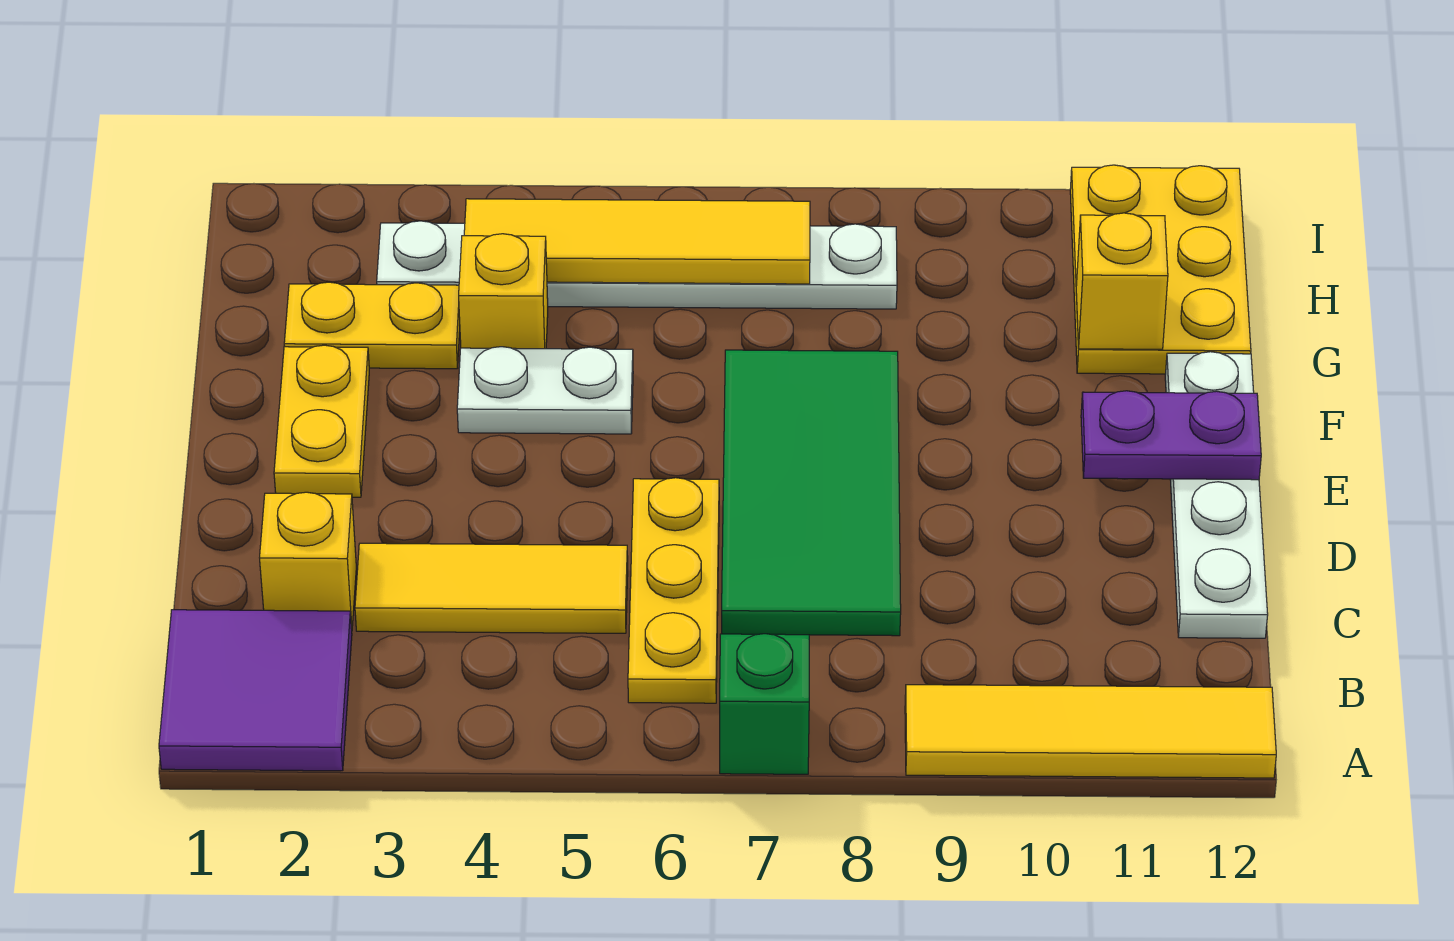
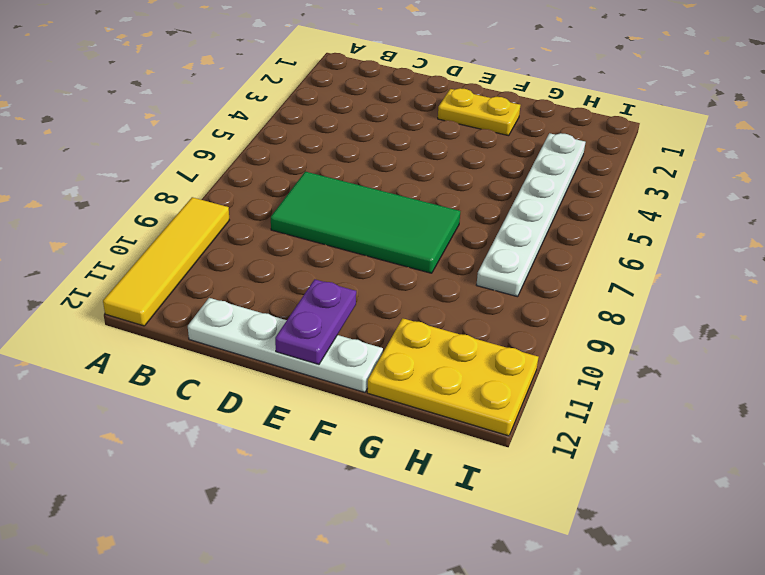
none -> purple tile A1:B2 level 1
none -> green brick A7 level 1
none -> yellow plate B6:D6 level 1

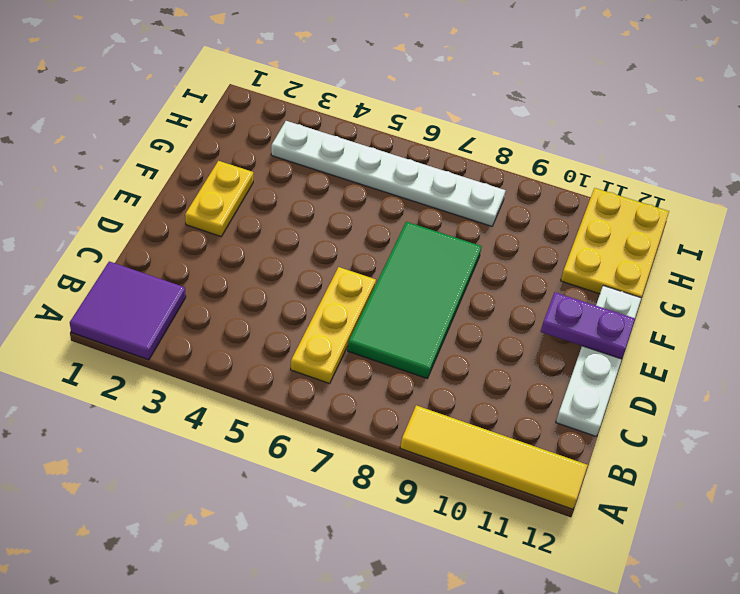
none -> green brick A7 level 1
none -> yellow brick C2 level 1
none -> yellow tile C3:C5 level 1

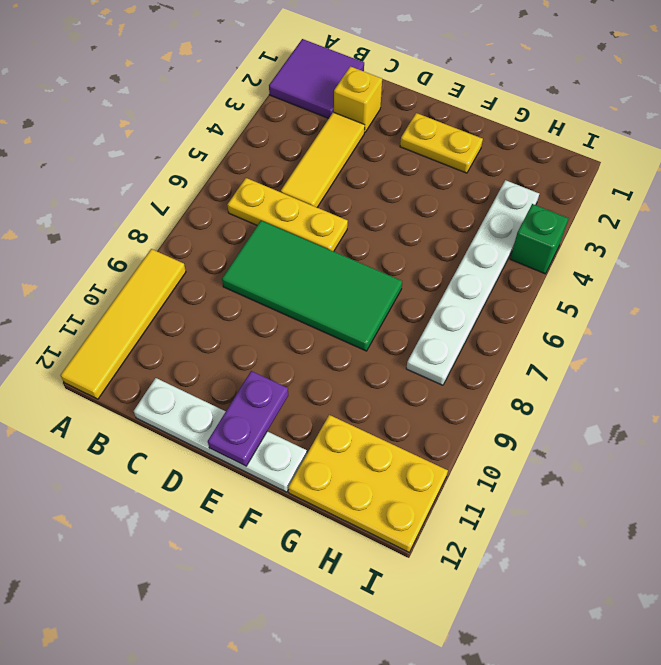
green brick I4 level 1 -> green brick A7 level 1
none -> white plate F4:F5 level 1
none -> yellow plate G2:G3 level 1
none -> yellow brick G4 level 1

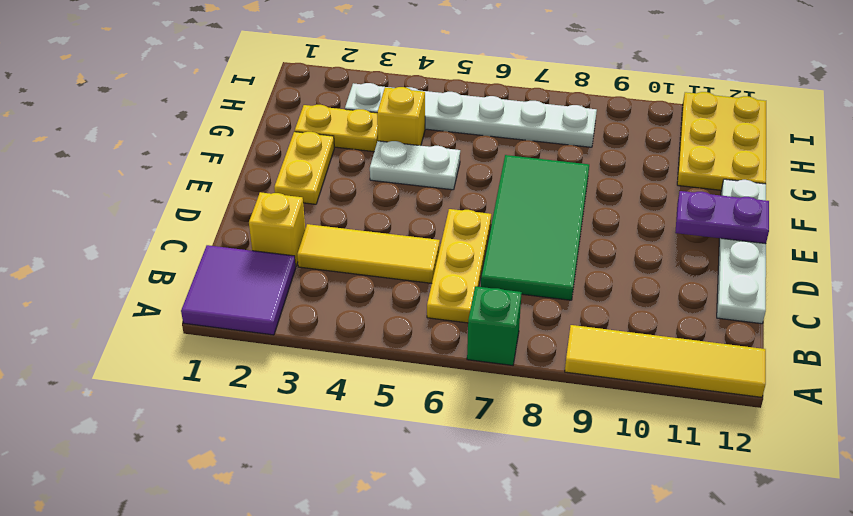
none -> yellow brick G11 level 2
none -> yellow tile H4:H7 level 2

